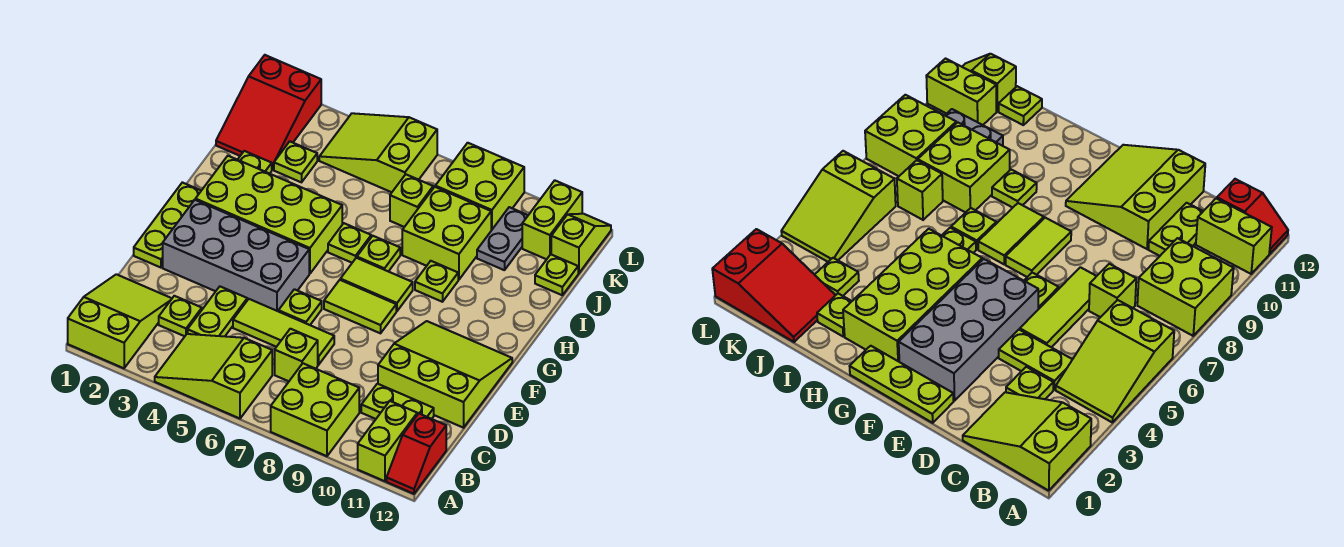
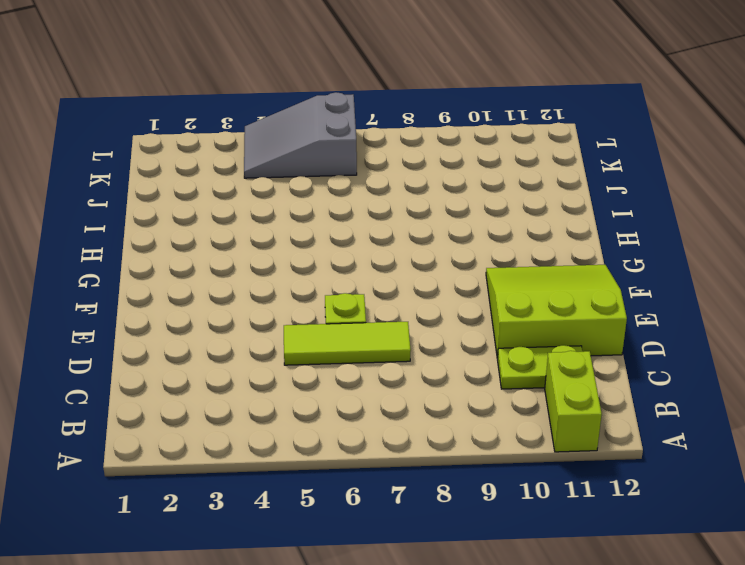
grey slope K4:L6 level 1 top 6 -> lime slope K4:L6 level 1 top 6
none -> lime slope A1:C2 level 1 top A
none -> lime slope A4:B6 level 1 top 6
none -> lime brick A8:B9 level 1
none -> red slope A12:B12 level 1 top B

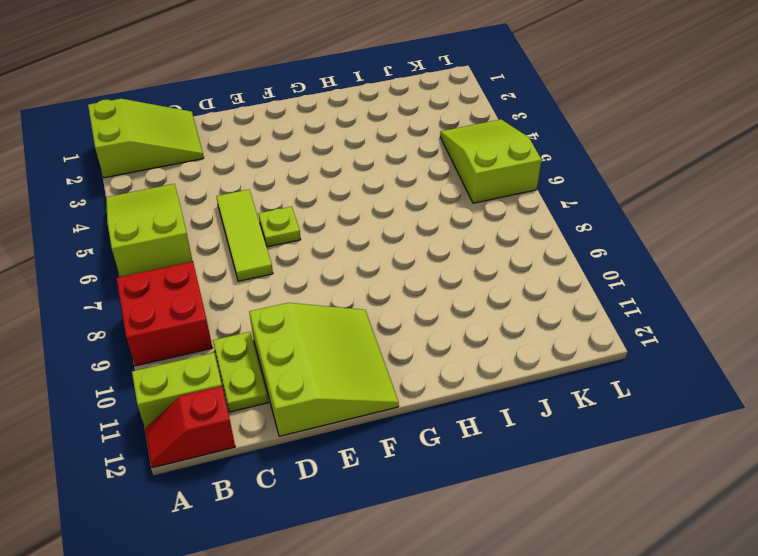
red brick A8:B9 level 1 -> lime brick A8:B9 level 1
none -> lime plate C3 level 1
none -> lime plate C4:D4 level 1
none -> lime brick C7 level 1
none -> lime plate E1:G1 level 1

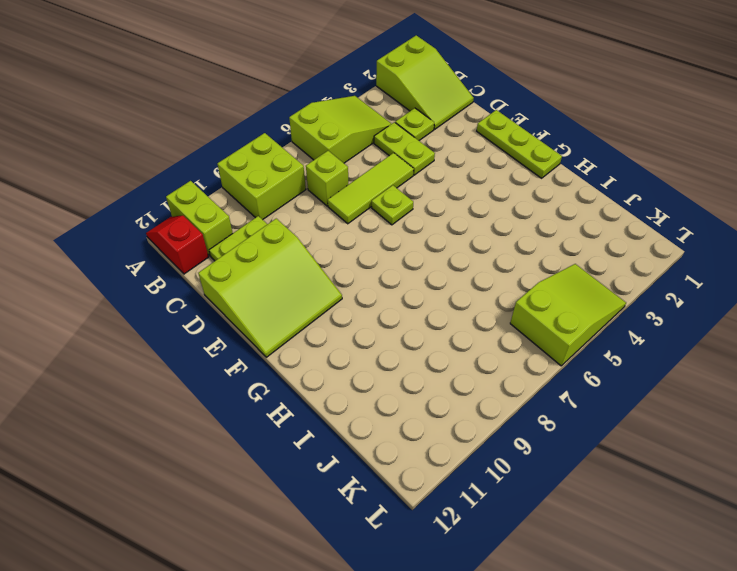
none -> grey brick E2:F5 level 1
none -> lime tile F7:F8 level 1
none -> lime brick G2:H5 level 1
none -> lime tile G7:G8 level 1

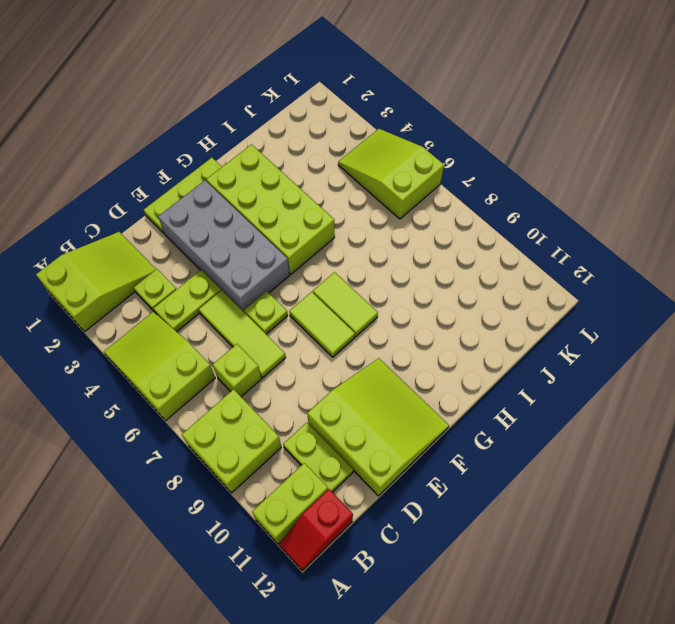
none -> lime plate H6 level 1
none -> lime plate H7 level 1
none -> lime plate H9 level 1
none -> lime plate I2 level 1

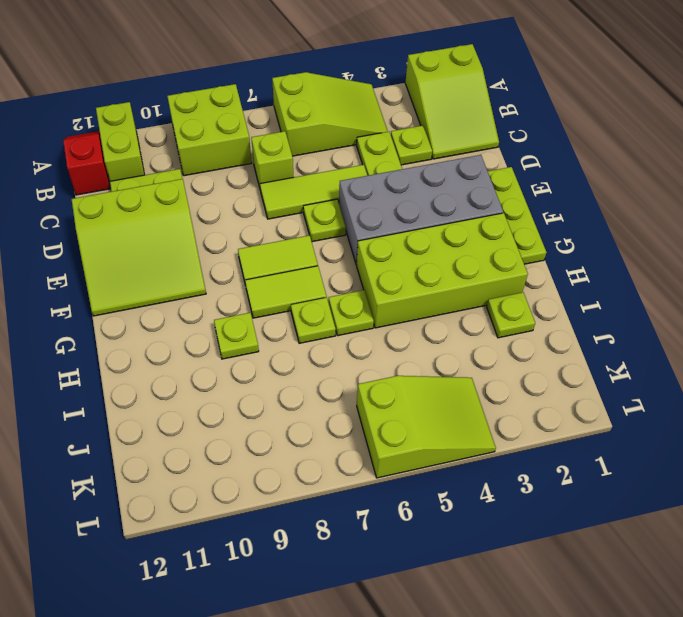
none -> lime brick I8:J9 level 1
none -> red slope J1:L2 level 1 top L
none -> lime plate J3 level 1
none -> lime brick J7 level 1

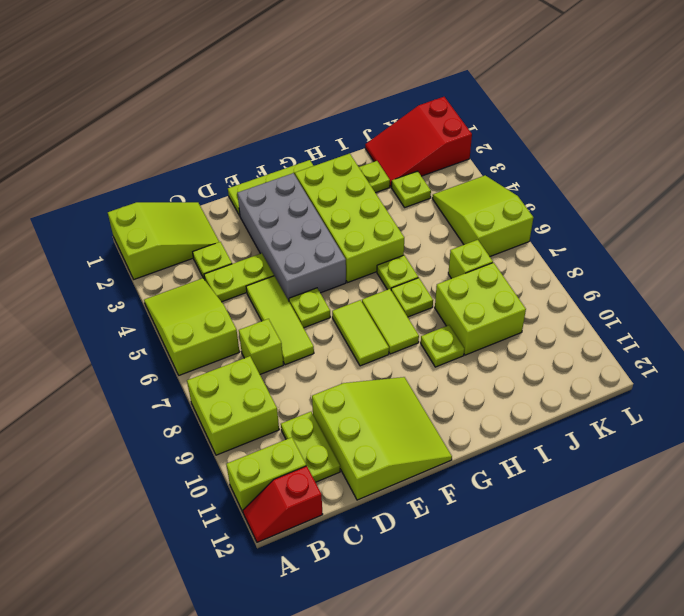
none -> grey plate J10:K10 level 1
none -> lime plate J12 level 1
none -> lime brick K8:L9 level 1
none -> lime brick K11:L11 level 1

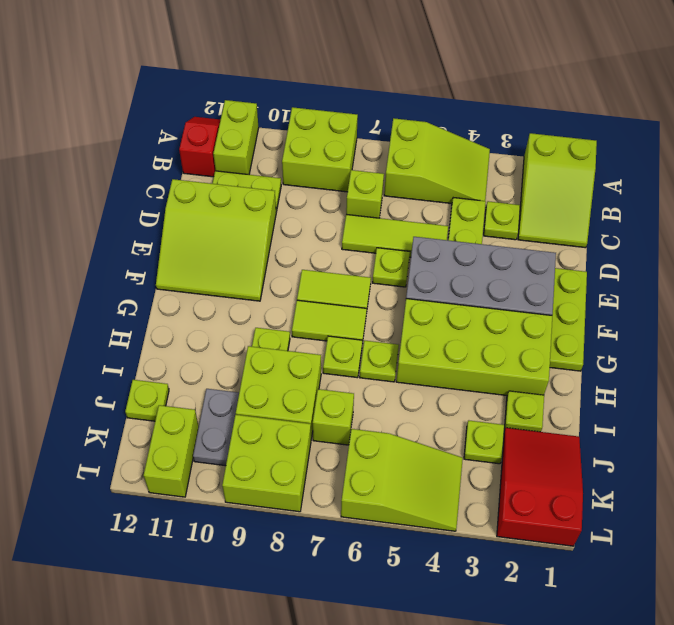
none -> lime slope K12:L12 level 1 top K

